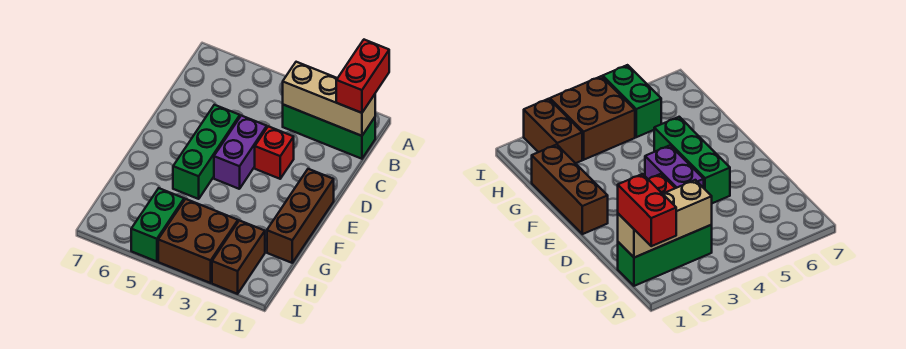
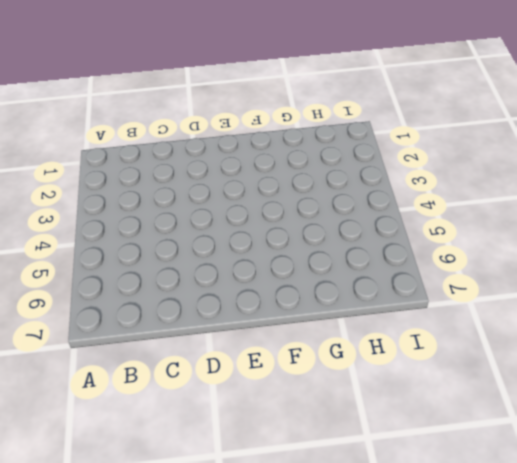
none -> green brick B1:B3 level 1
none -> red brick D3 level 1

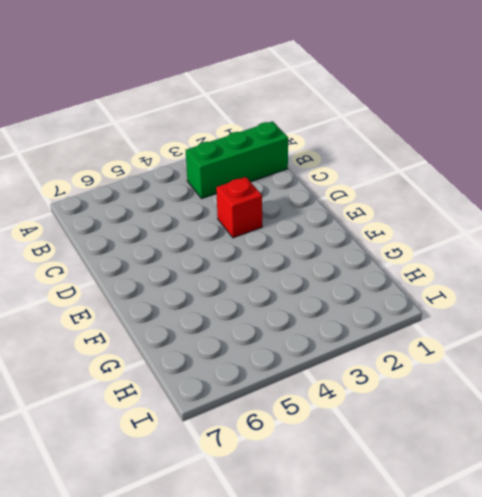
none -> purple brick D4:E4 level 1
none -> green brick D5:F5 level 1

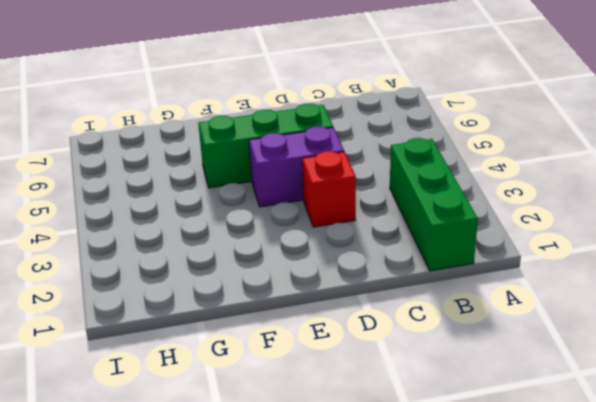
none -> brown brick E1:G1 level 1
none -> brown brick H2:I2 level 1

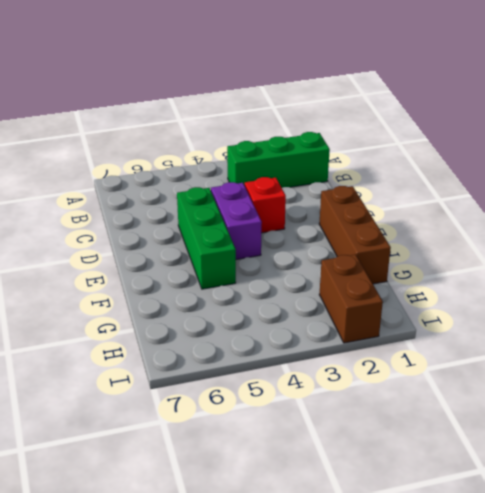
none -> brown brick H3:I4 level 1
none -> green brick H5:I5 level 1

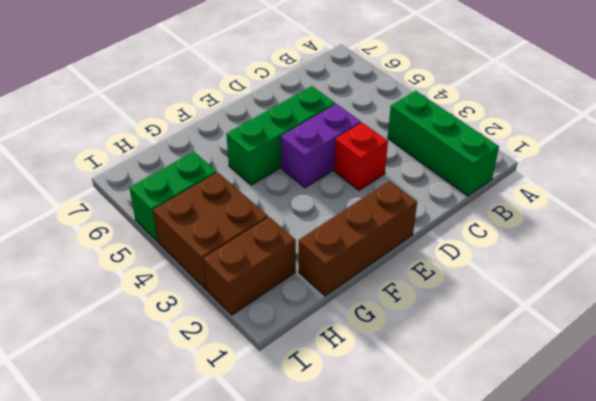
none -> tan brick B1:B3 level 2
none -> red brick A1:B1 level 3

